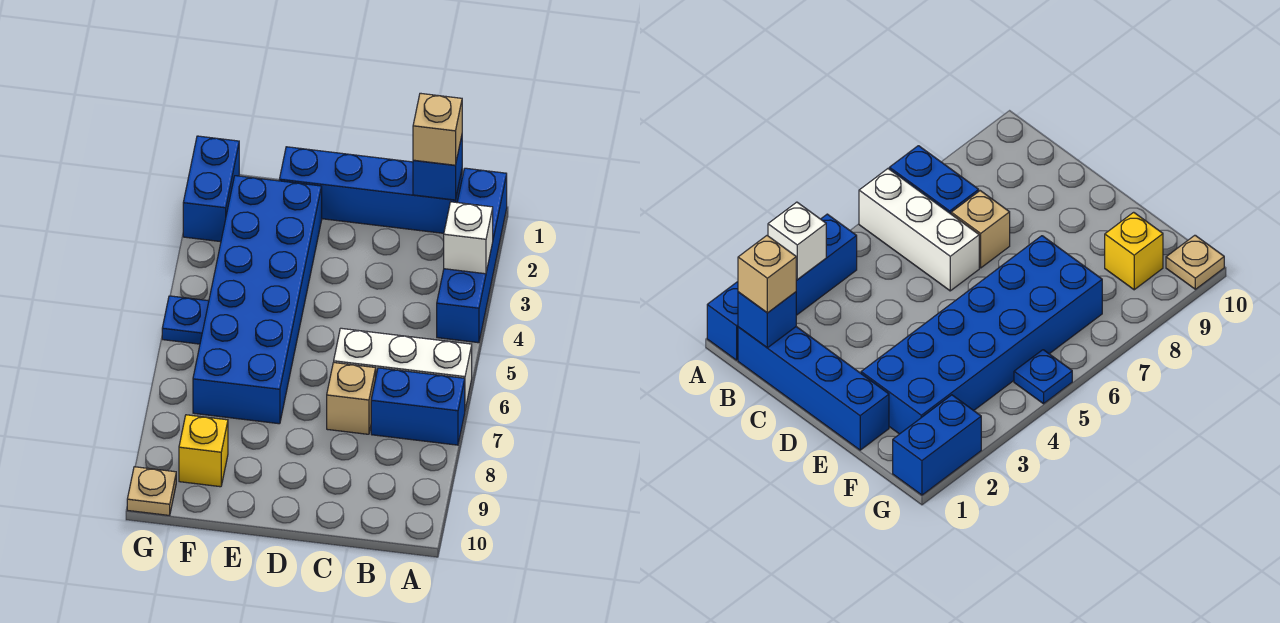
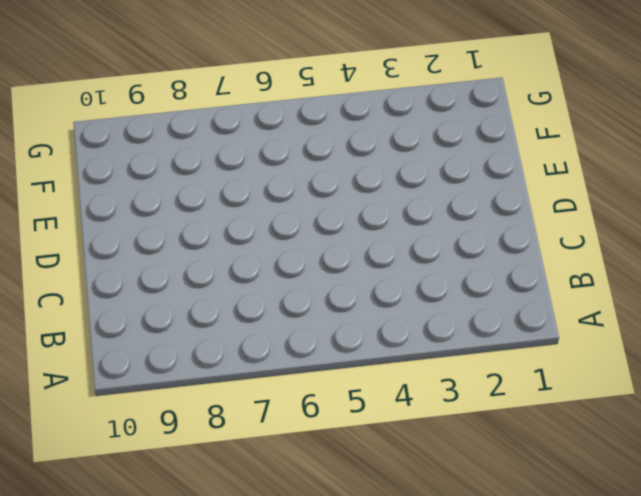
none -> blue brick A1:A4 level 1
none -> white brick A6:C6 level 1
none -> blue brick A7:B7 level 1

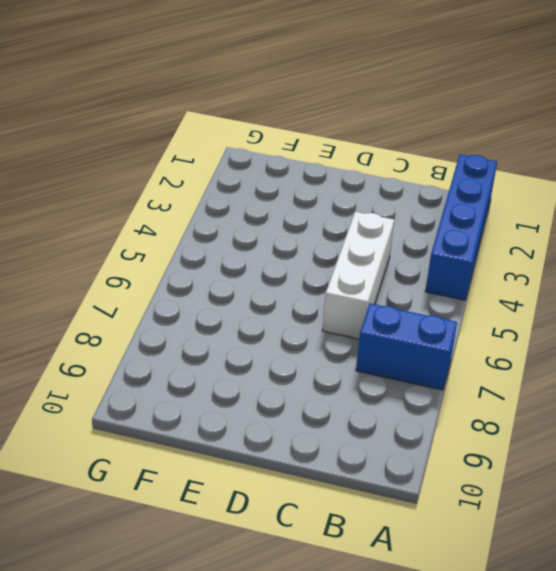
white brick C4:C6 level 1 -> white brick A6:C6 level 1
none -> blue brick B1:E1 level 1
none -> tan brick C7 level 1
none -> blue brick E2:F7 level 1

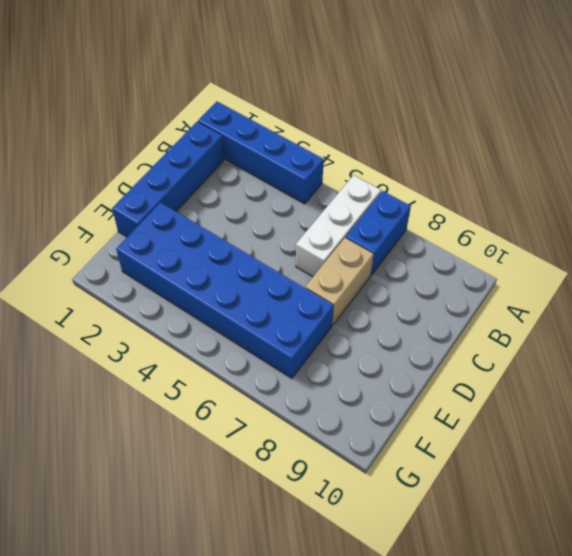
tan brick C7:D7 level 1 -> tan brick C7 level 1
none -> yellow brick F9 level 1
none -> blue brick G1:G2 level 1
none -> blue plate G5 level 1

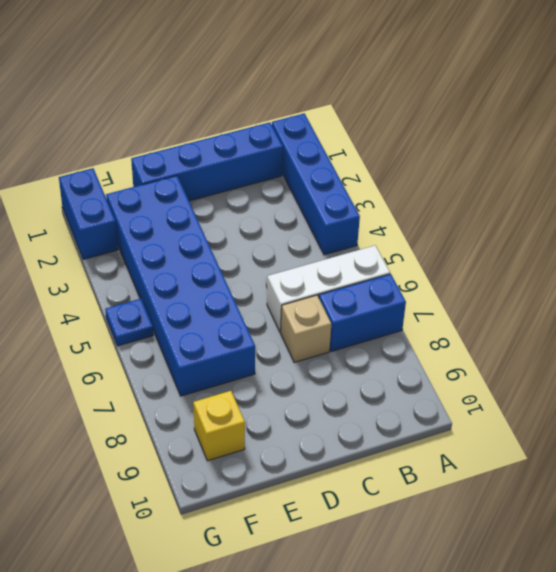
none -> tan plate G10 level 1
none -> white brick A3 level 2
none -> blue brick B1 level 2

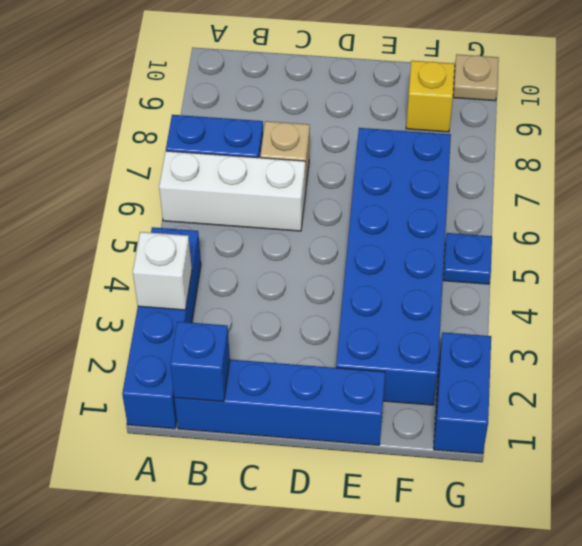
none -> tan brick B1 level 3

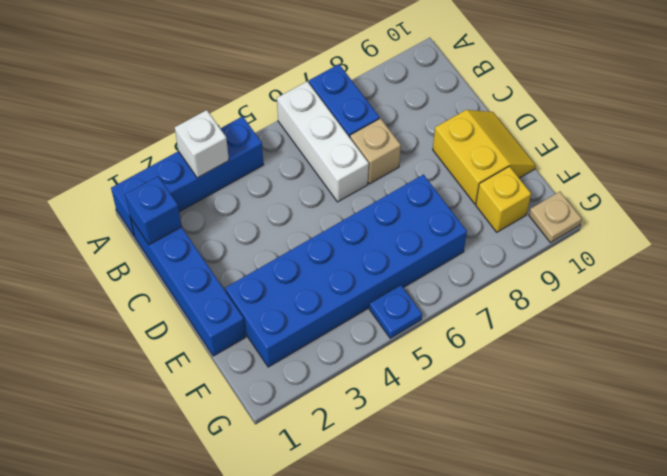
yellow slope D9:E10 level 1 top 9 -> none
none -> blue brick G1:G2 level 1
none -> tan brick B1 level 3

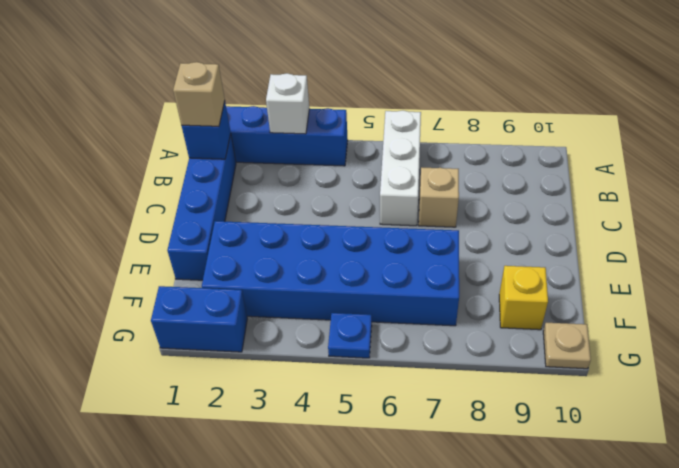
none -> blue brick A7:B7 level 1

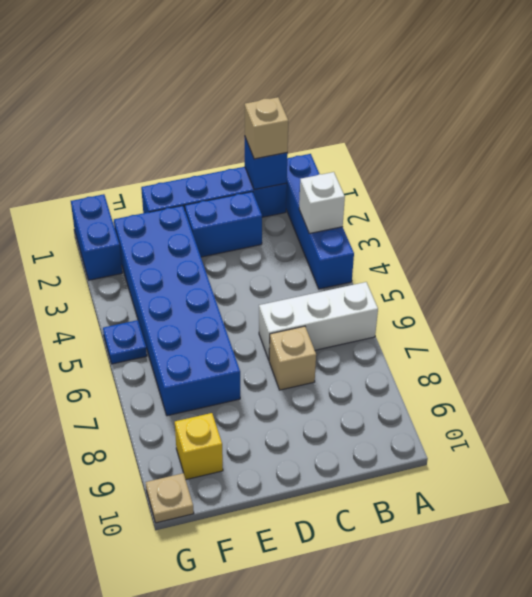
blue brick C2:D2 level 1 -> blue brick A7:B7 level 1

